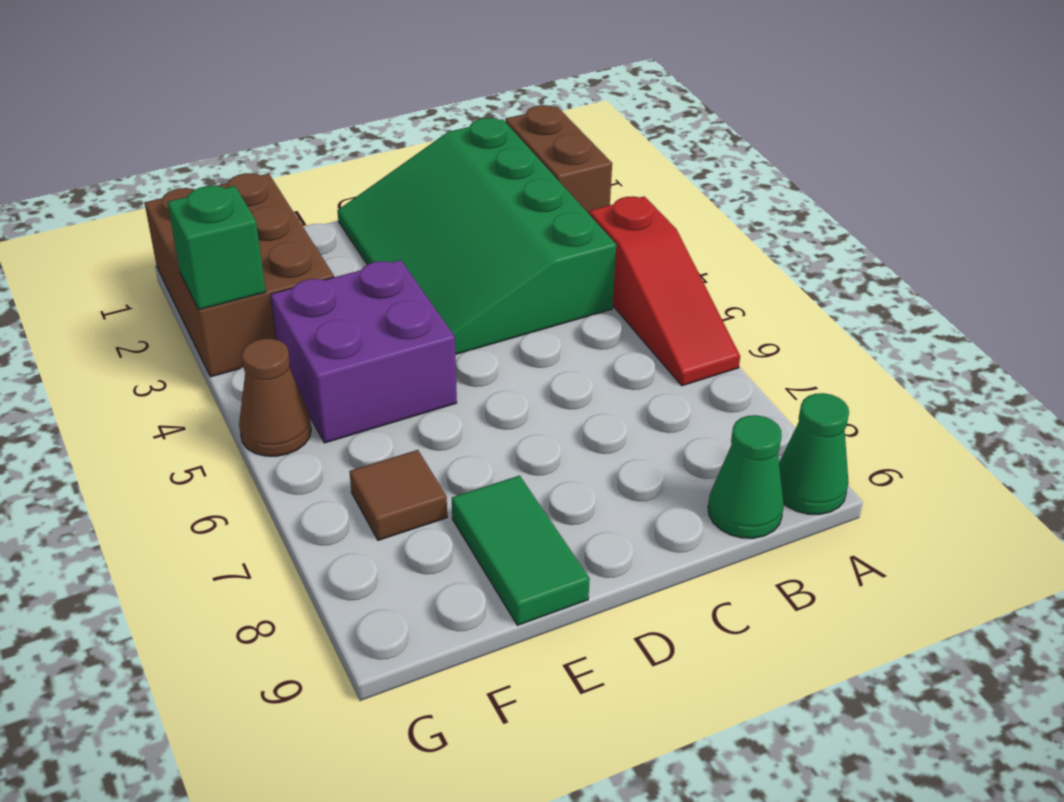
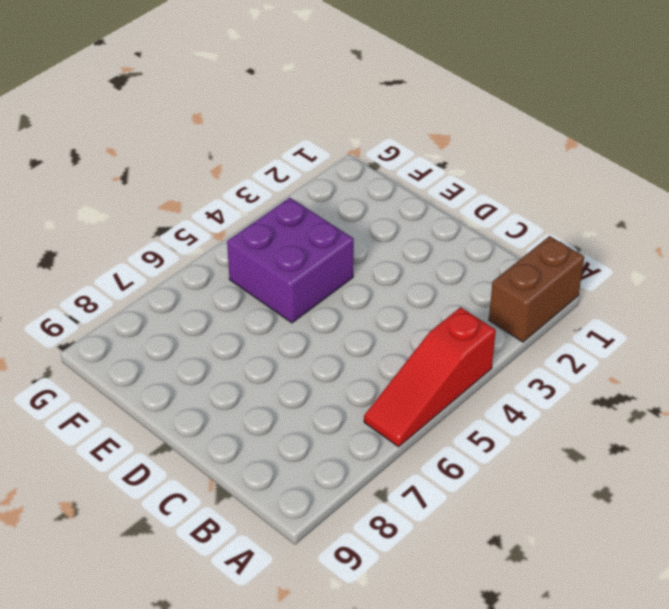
none -> green cone A9 level 1
none -> green slope B1:D4 level 1 top B

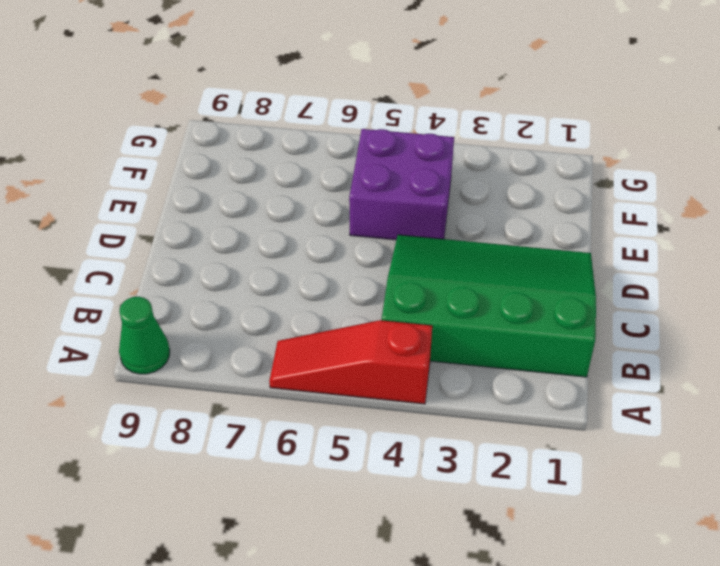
none -> brown brick A1:A2 level 1
none -> green cone B9 level 1

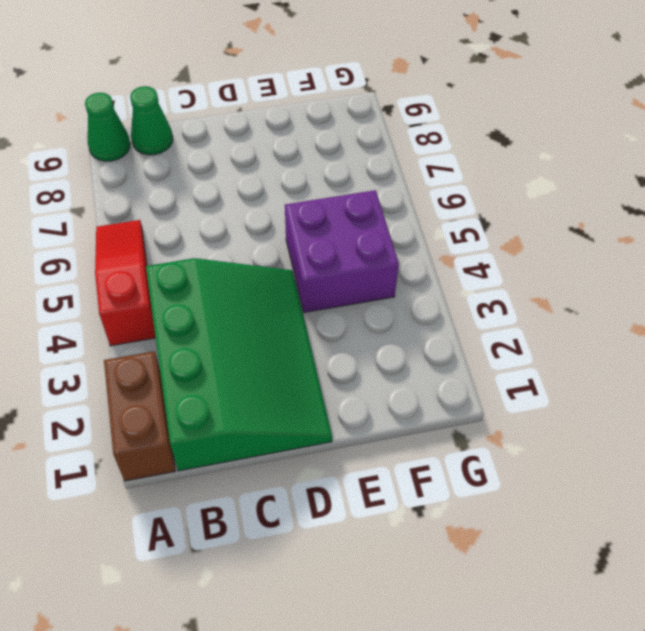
none -> green tile E8:E9 level 1
none -> brown brick F1:G3 level 1

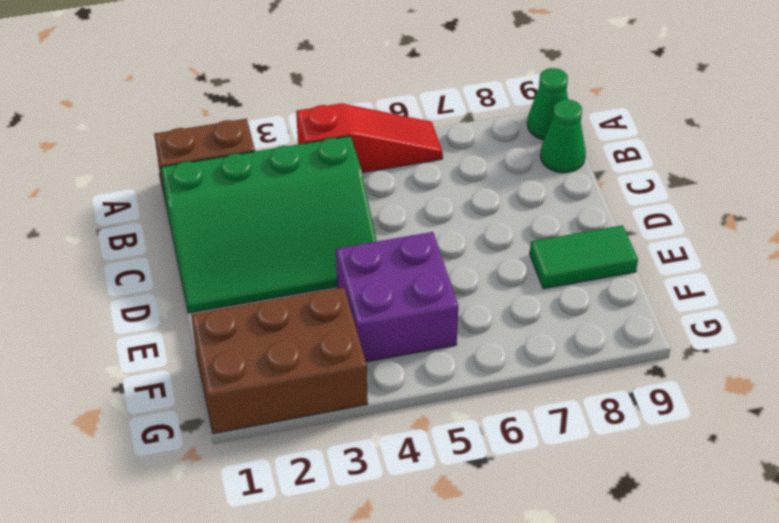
none -> brown tile F7 level 1
none -> brown cone G5 level 1

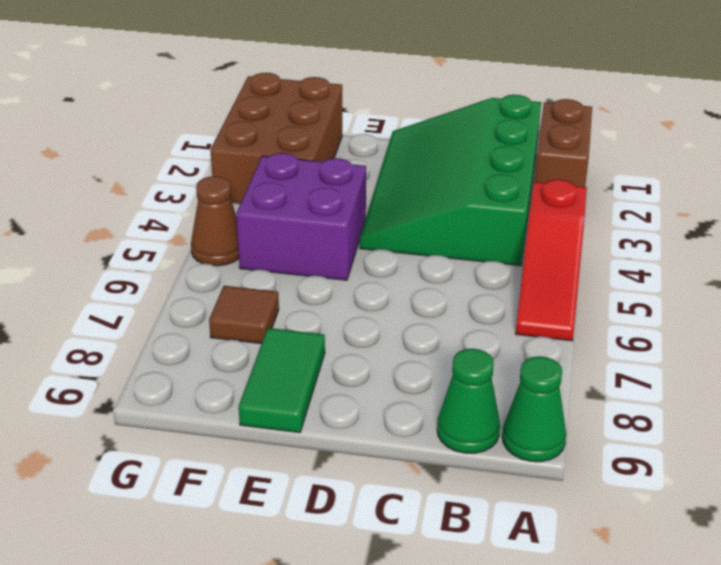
none -> green brick G3 level 2

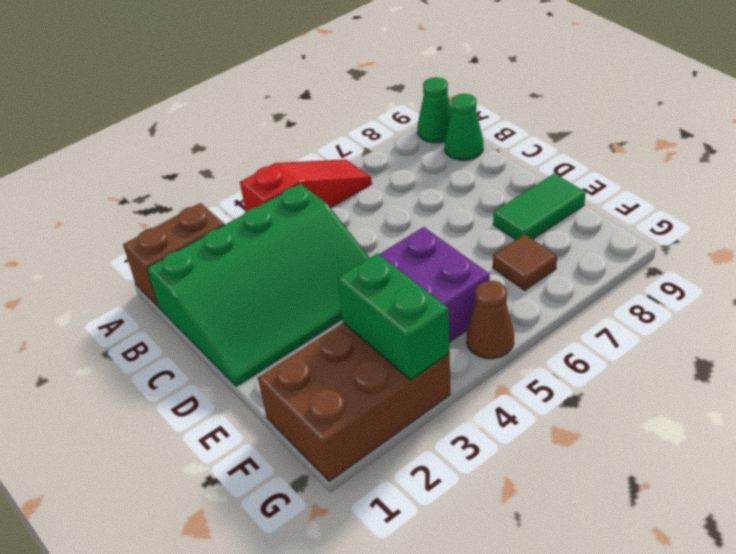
green brick F3:G3 level 2 -> green brick G3 level 2

